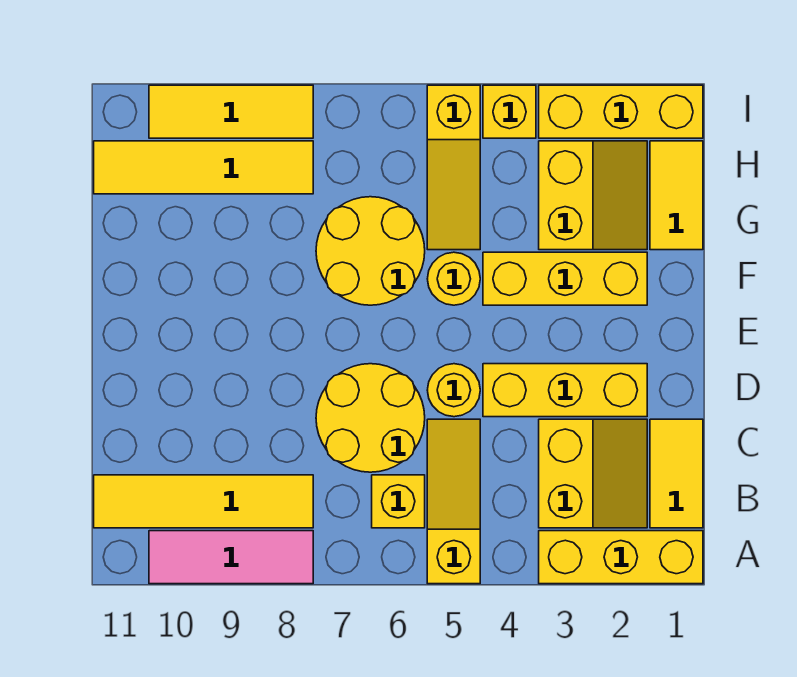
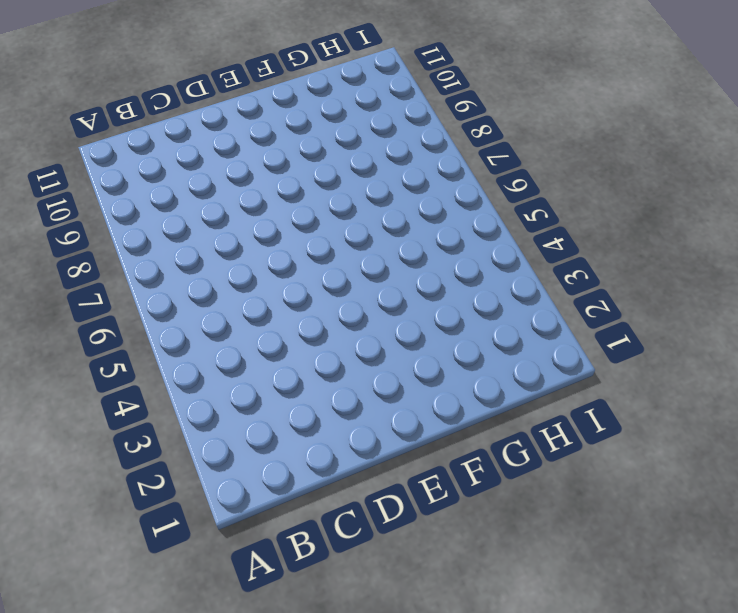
none -> yellow brick A1:A3 level 1
none -> yellow slope A5:C5 level 1 top A
none -> pink tile A8:A10 level 1

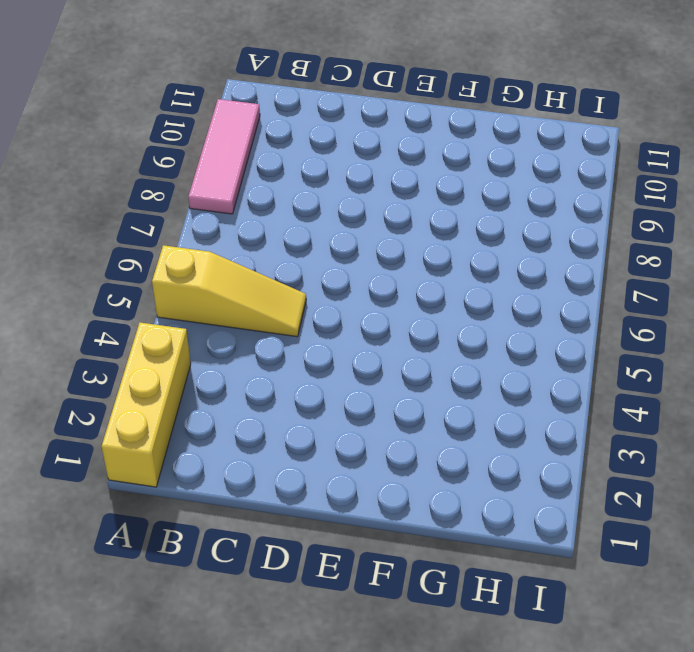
none -> yellow tile B1:C1 level 1
none -> yellow slope B2:C3 level 1 top 3
none -> yellow brick B6 level 1

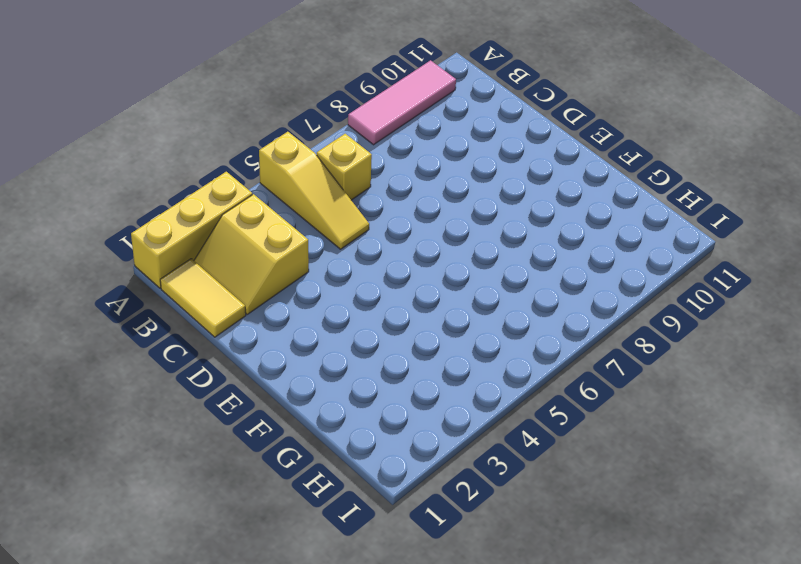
none -> yellow tile B8:B11 level 1
none -> yellow round brick C6:D7 level 1
none -> yellow brick D2:D4 level 1

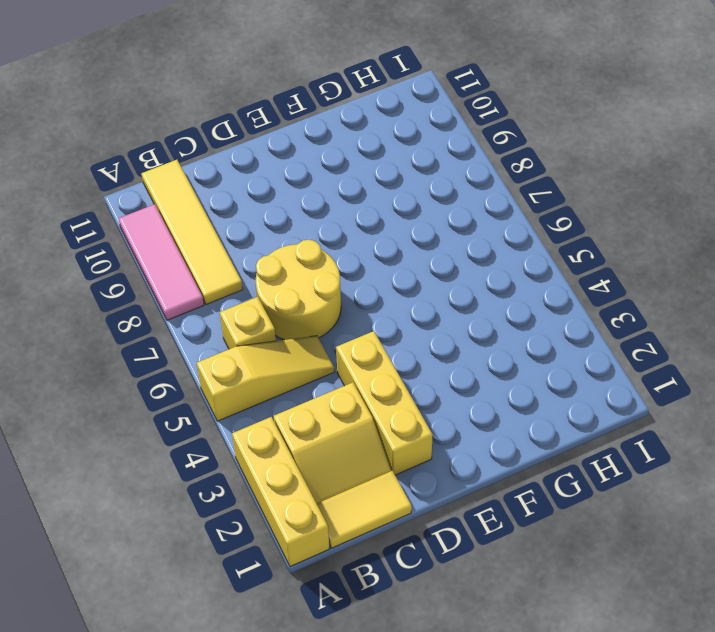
none -> yellow round brick D5 level 1
none -> yellow brick F2:F4 level 1
none -> yellow round brick F5 level 1

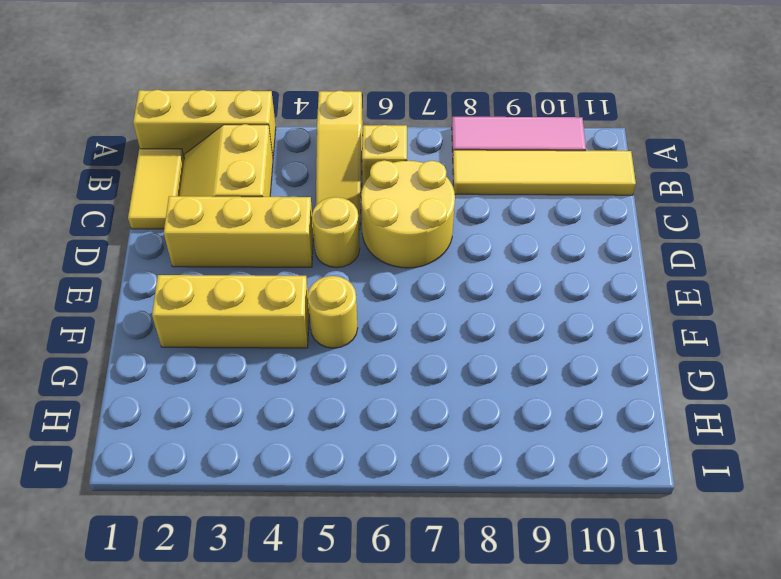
none -> yellow round brick F6:G7 level 1
none -> yellow tile G1:H1 level 1
none -> yellow slope G2:H3 level 1 top 3

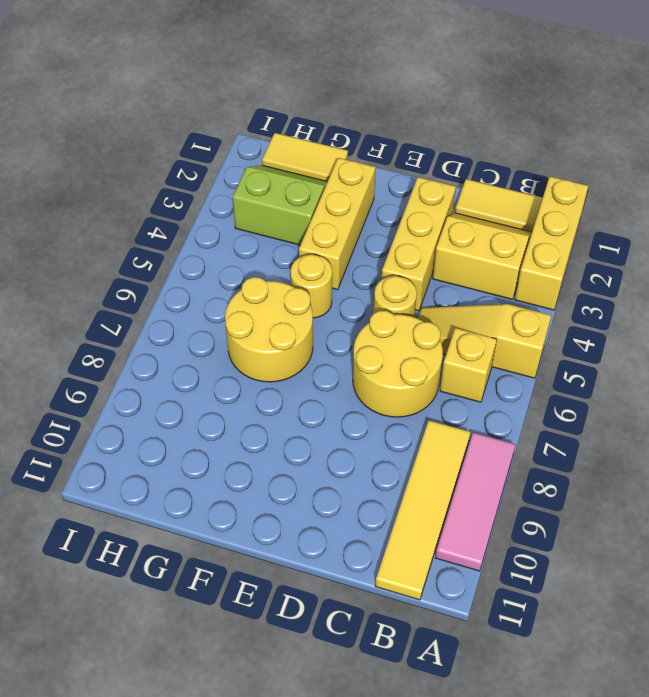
lime slope G2:H3 level 1 top 3 -> yellow slope G2:H3 level 1 top 3
none -> yellow slope G5:I5 level 1 top I
none -> yellow tile H8:H11 level 1
none -> yellow brick I1:I3 level 1

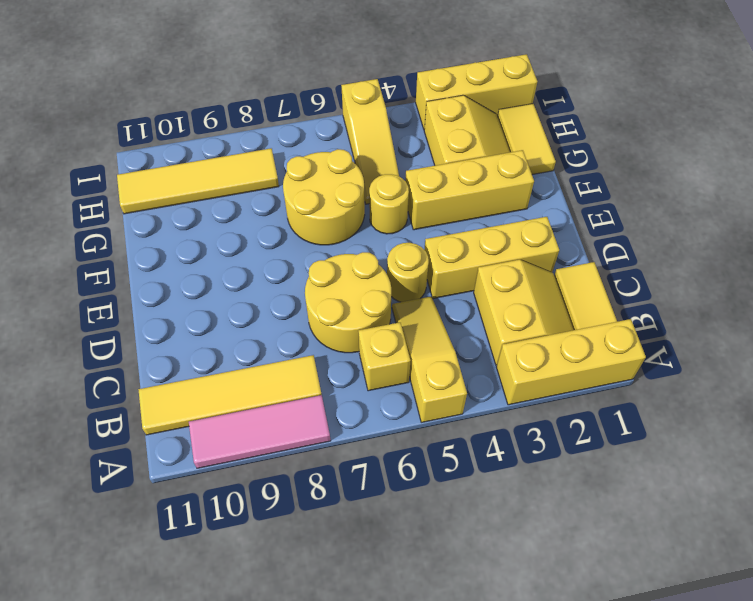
none -> yellow brick I4 level 1
none -> yellow tile I8:I10 level 1

